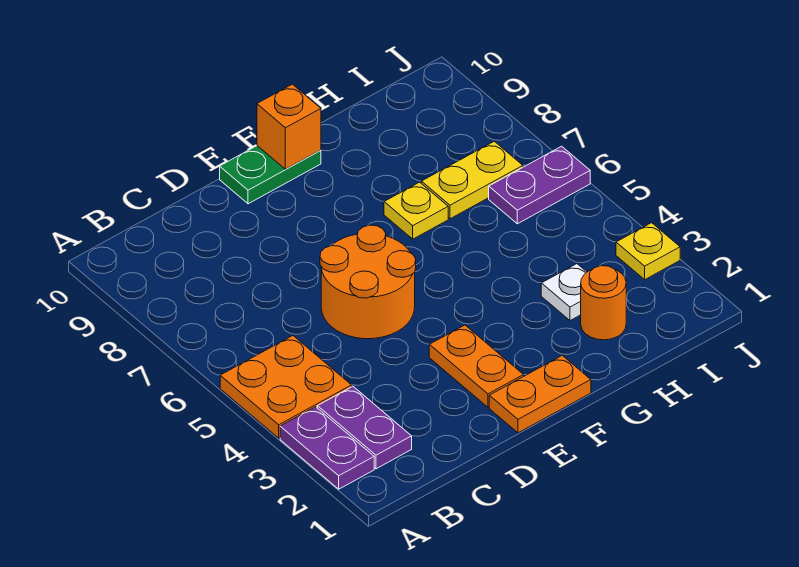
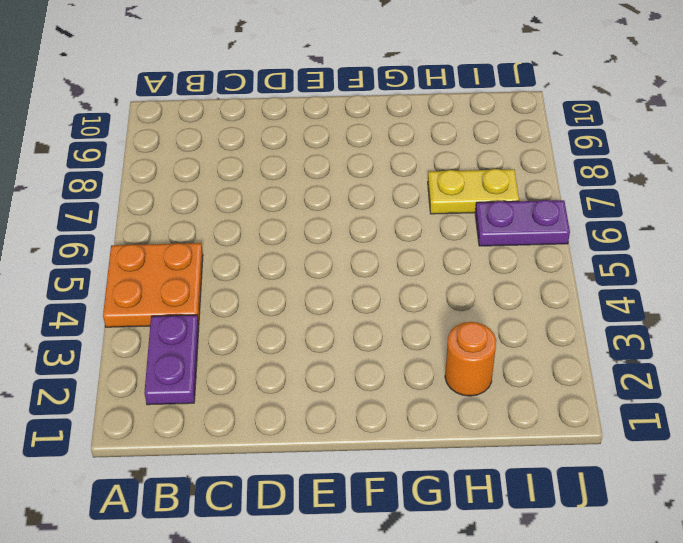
none -> purple plate A2:A3 level 1
none -> orange round brick D5:E6 level 1
none -> orange plate E1:F1 level 1

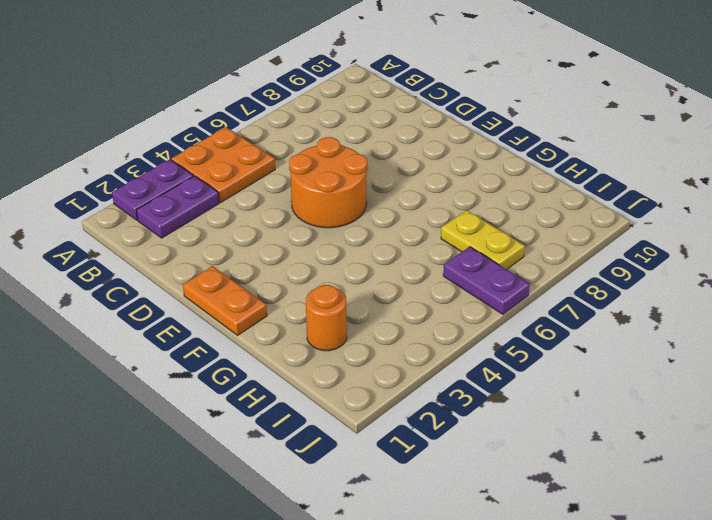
none -> orange plate E2:E3 level 1
none -> green plate E10:F10 level 1
none -> yellow plate G7 level 1

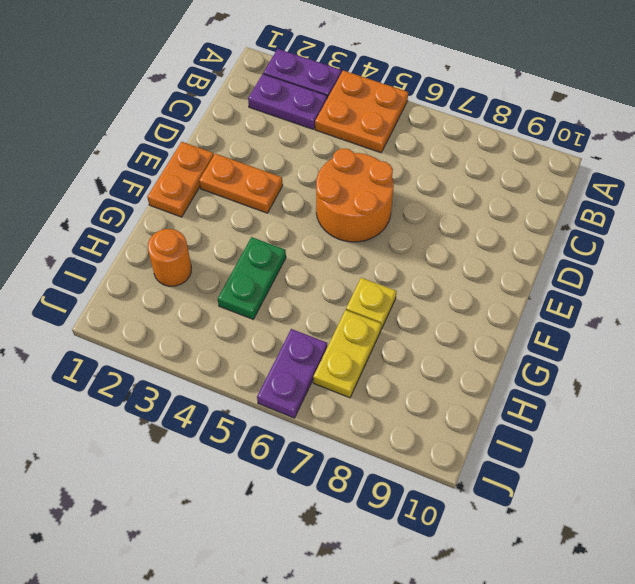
green plate G4:H4 level 1 -> green plate E10:F10 level 1
none -> white plate H3 level 1
none -> yellow plate J3 level 1
none -> orange brick F10 level 2

